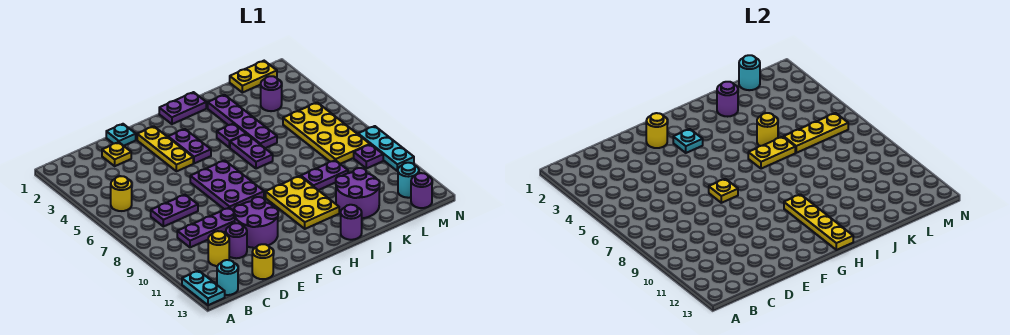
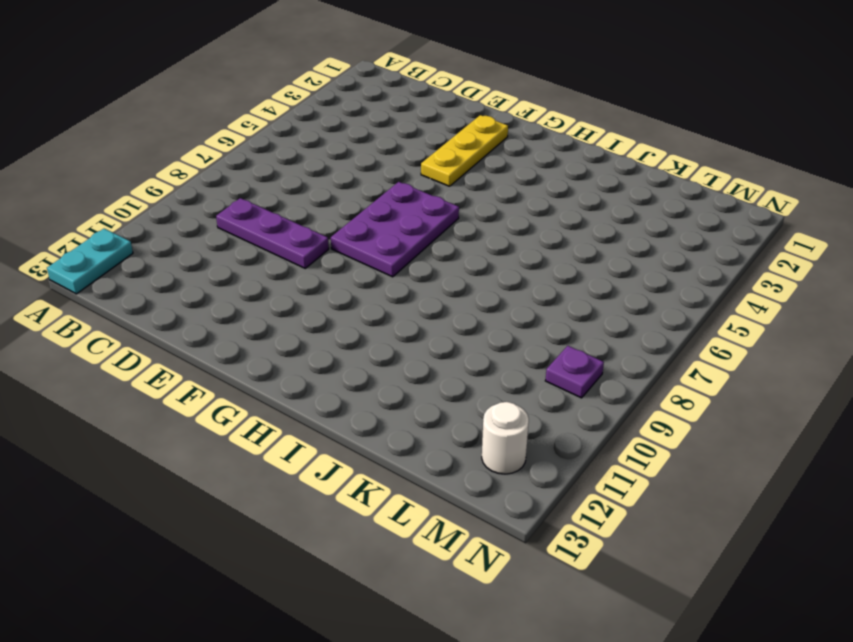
white round brick M12 level 1 -> cyan round brick M12 level 1
none -> yellow round brick B5 level 1
none -> cyan round brick B13 level 1
none -> purple plate C7:D7 level 1
none -> yellow round brick C11 level 1

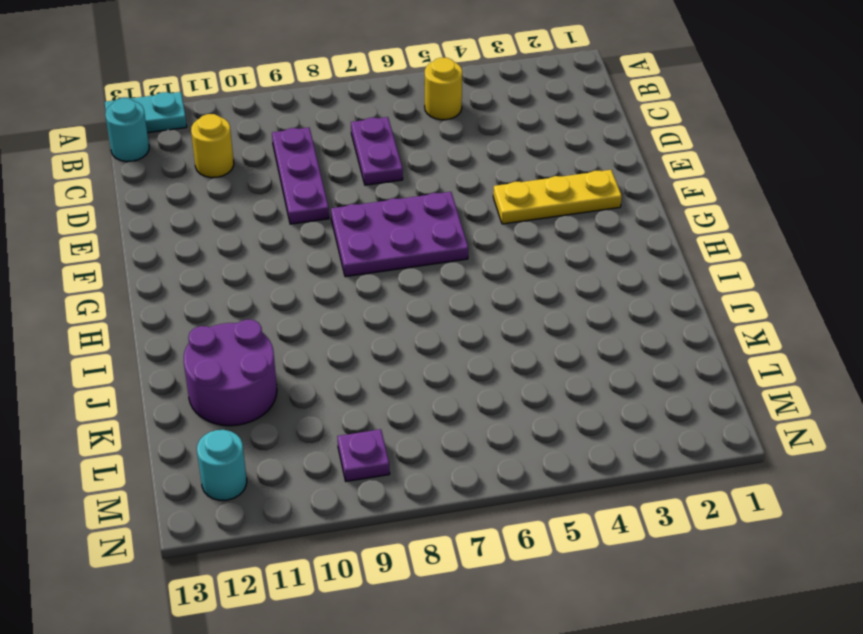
none -> yellow plate D2 level 1
none -> purple round brick D11 level 1
none -> yellow round brick D13 level 1
none -> cyan plate E1 level 1

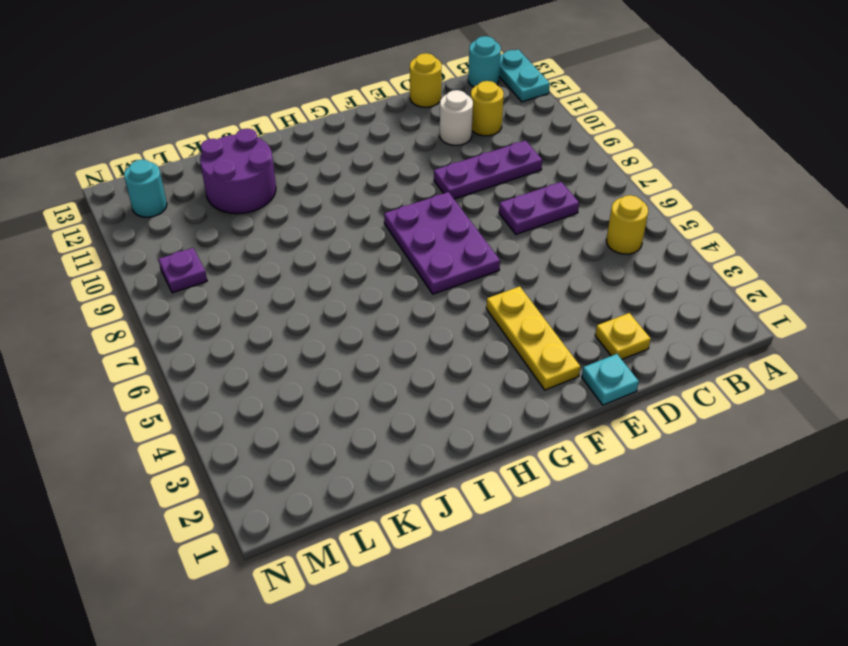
white round brick D11 level 1 -> purple round brick D11 level 1
none -> purple round brick E10:F11 level 1
none -> purple plate G3:G4 level 1
none -> purple plate H1:I1 level 1
none -> yellow plate H9:I11 level 1

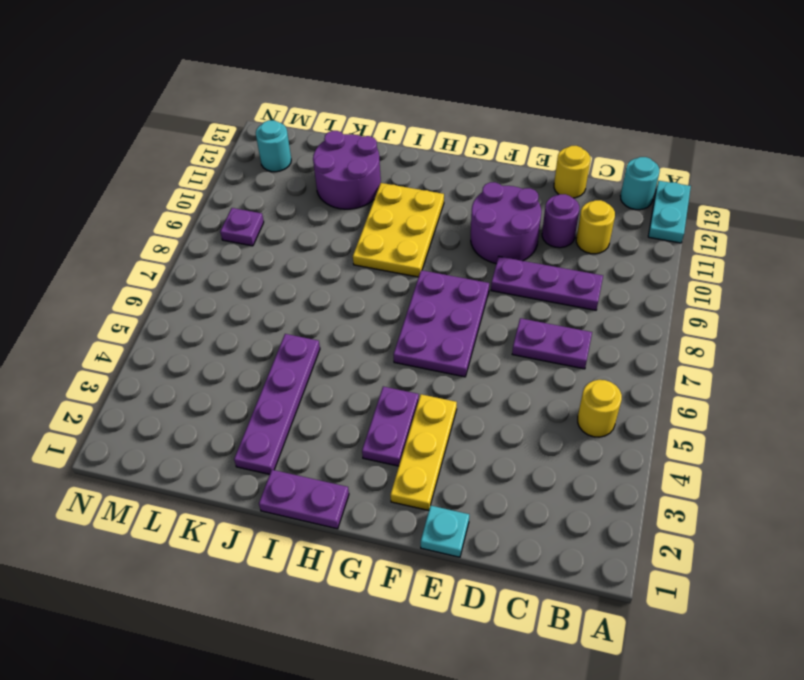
none -> yellow plate D2 level 1
none -> purple plate I4 level 1
none -> purple plate I5:I6 level 1
none -> purple round brick I13 level 1

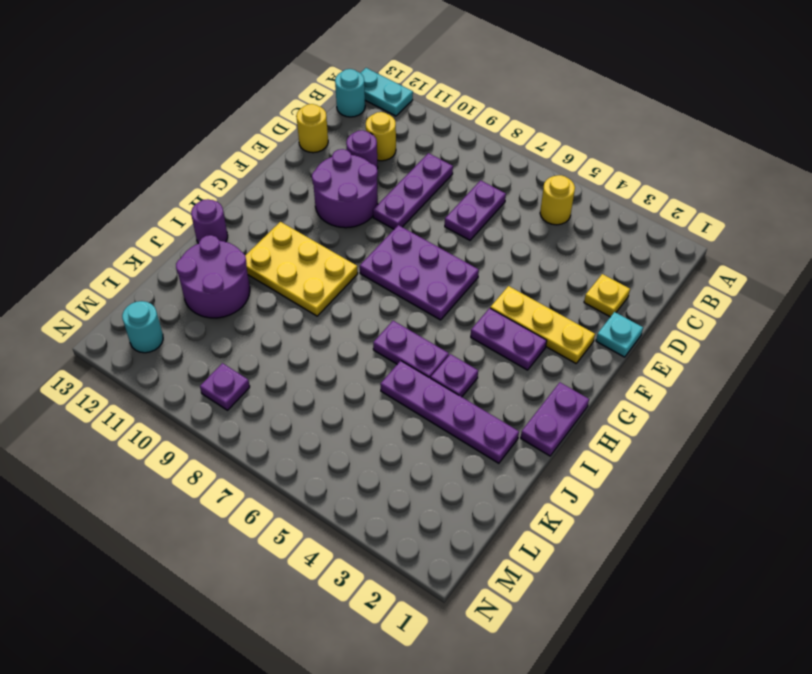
none -> purple plate J9:K9 level 1
none -> yellow plate L1:M1 level 1
none -> purple round brick L3 level 1
none -> yellow plate L5:M8 level 1

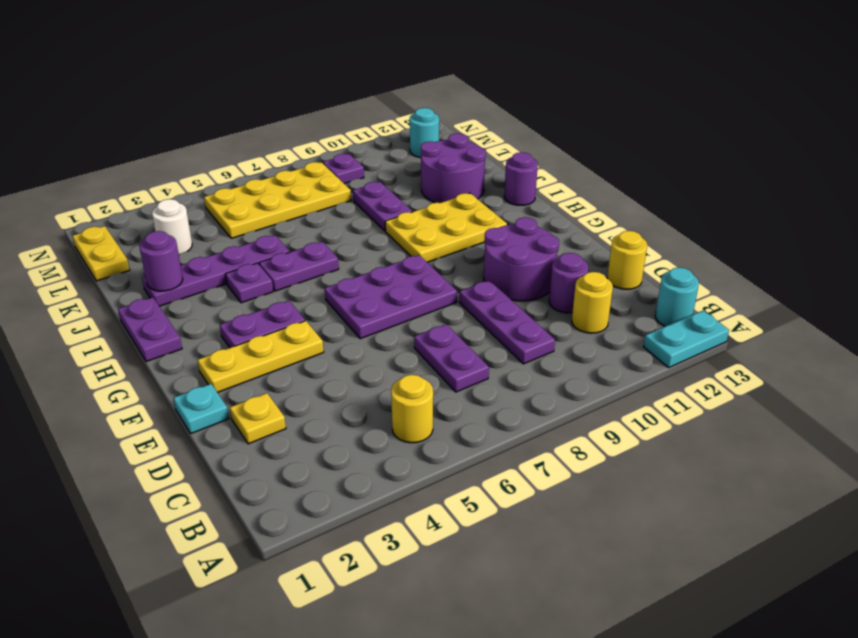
white round brick L3 level 1 -> purple round brick L3 level 1
none -> purple round brick M13 level 1
none -> cyan plate N8:N10 level 1
none -> yellow round brick F2 level 2
none -> yellow plate F7 level 2

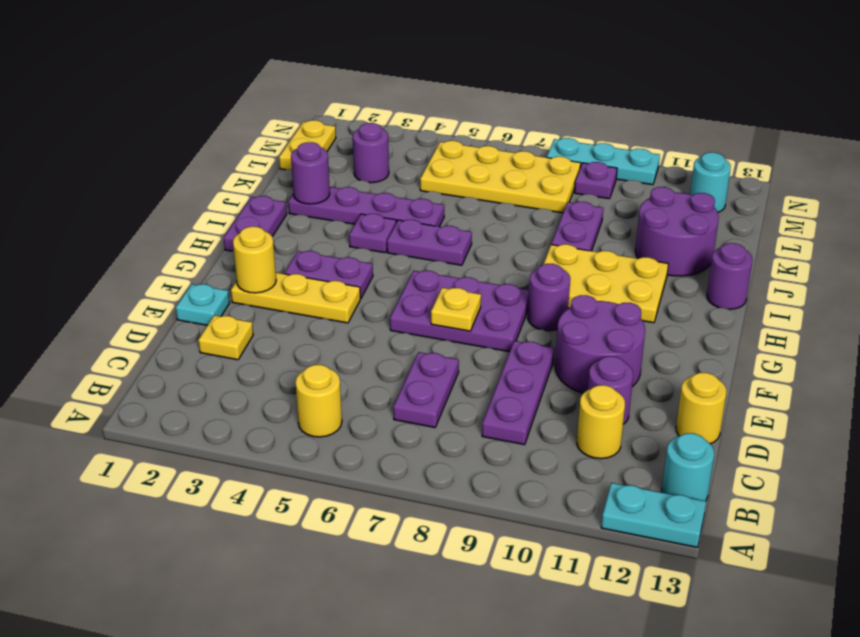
purple round brick G9 level 1 -> purple round brick M13 level 1
none -> cyan plate G3 level 2
none -> yellow plate H10:H13 level 2
none -> yellow plate I6:J6 level 2
none -> yellow round brick J5 level 2

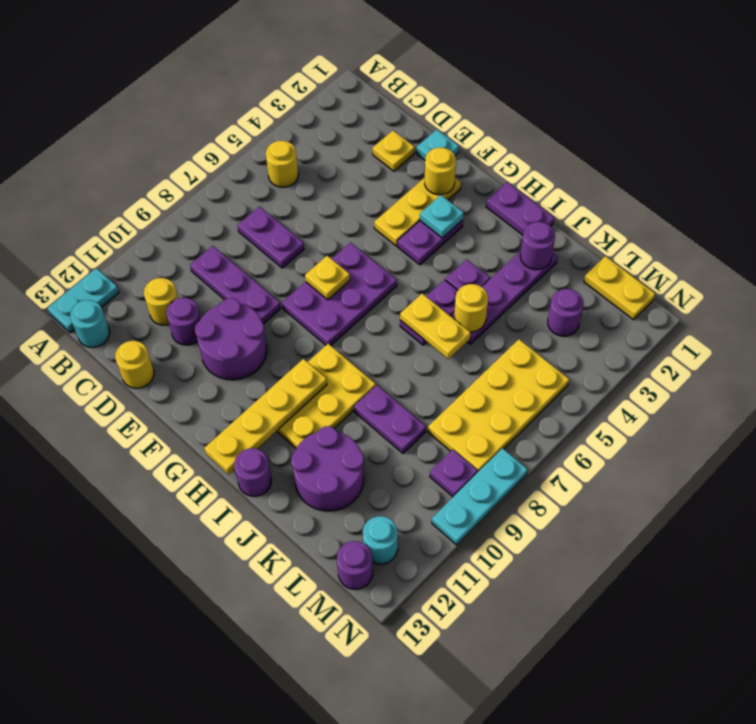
none -> yellow plate K6:M6 level 2
none -> cyan round brick L1 level 2

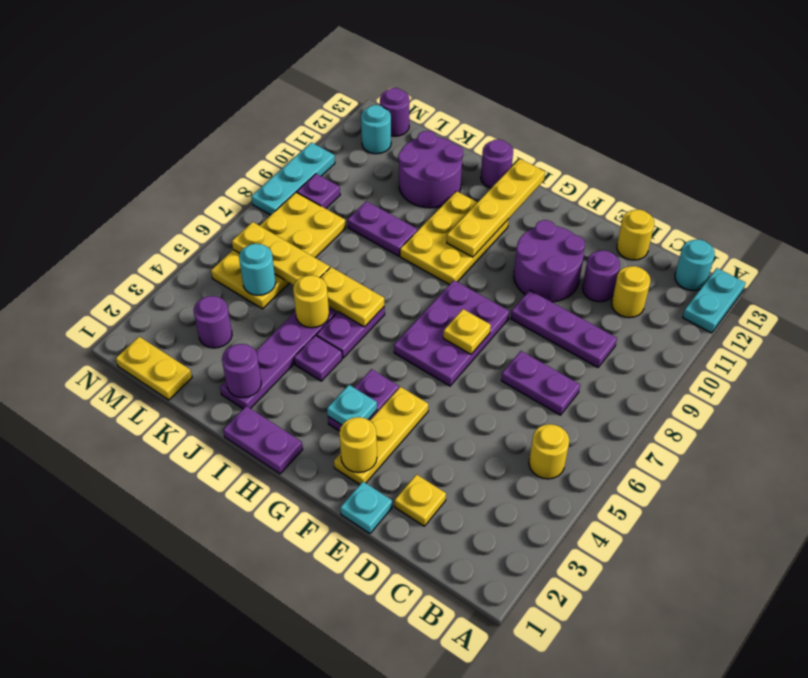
cyan round brick L5 level 2 -> cyan round brick L1 level 2

